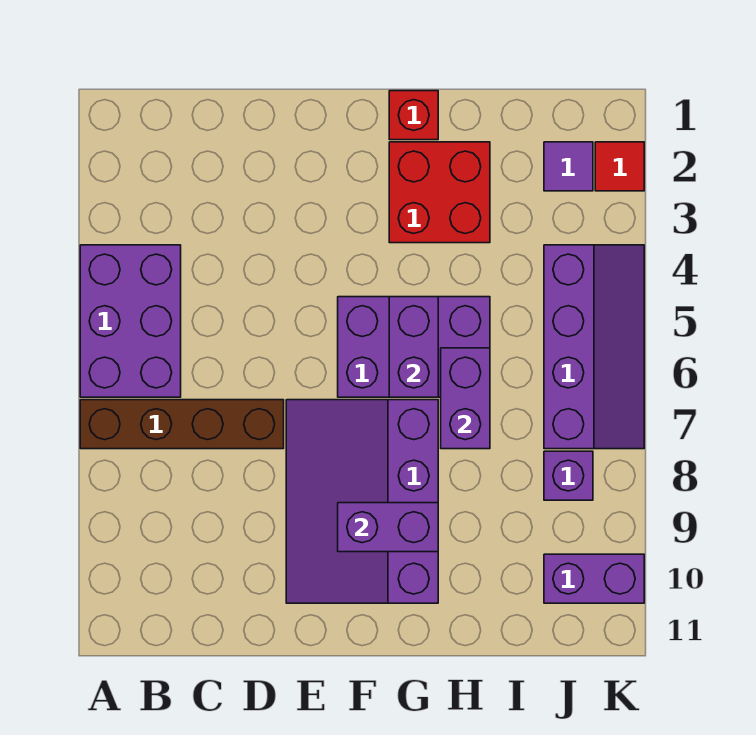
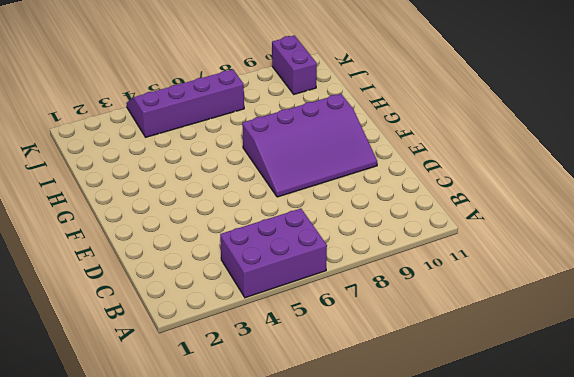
none -> brown brick A7:D7 level 1
none -> purple brick F5:H6 level 1
none -> red brick G1 level 1

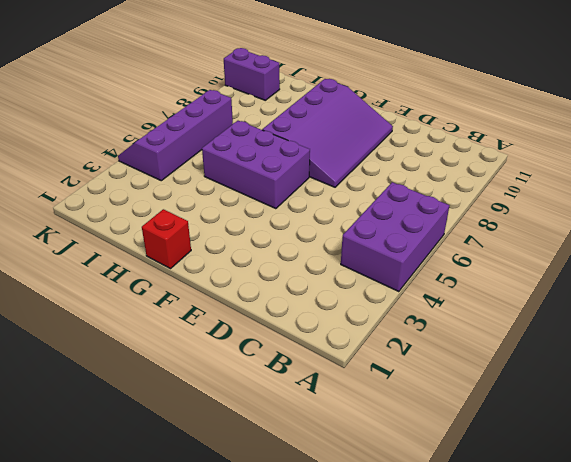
none -> brown brick A7:D7 level 1
none -> red brick G2:H3 level 1
none -> purple tile J2 level 1

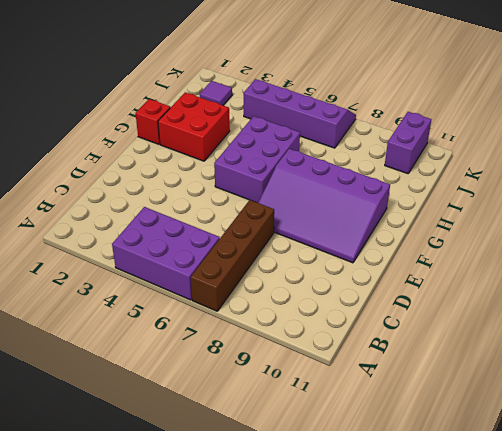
none -> purple brick J8 level 1
none -> red tile K2 level 1
none -> purple brick F9:G9 level 2

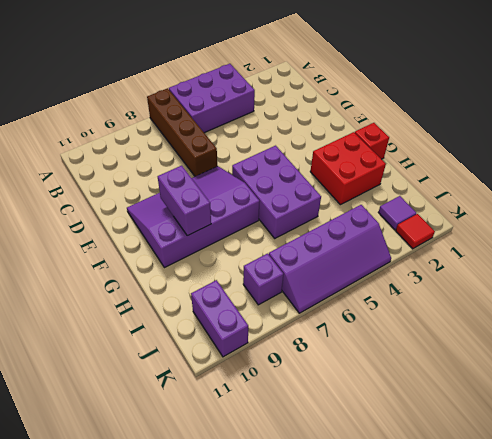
none -> purple brick G5:G6 level 2
none -> purple brick H6:H7 level 2

